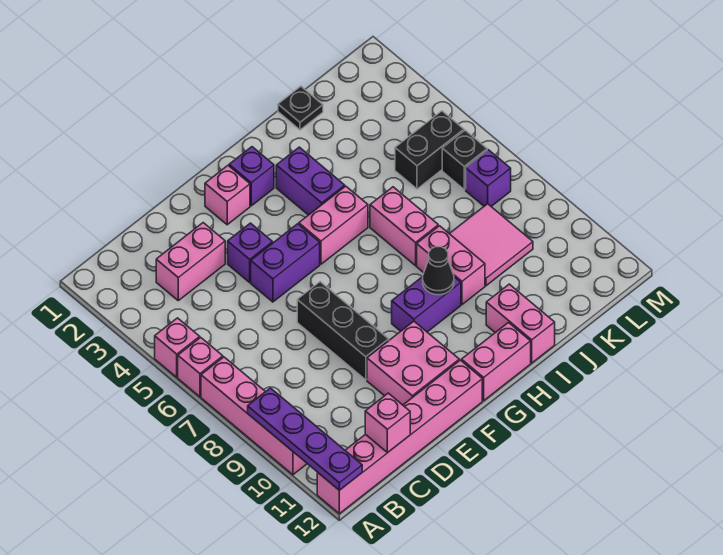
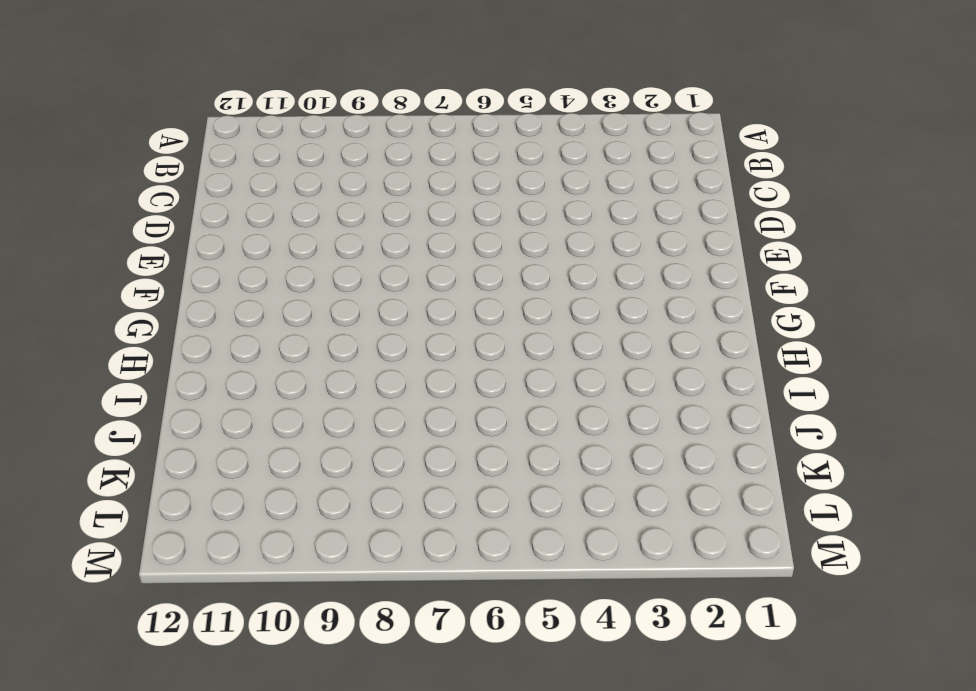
none -> pink brick A5 level 1
none -> pink brick A6 level 1
none -> pink brick A7:A10 level 1

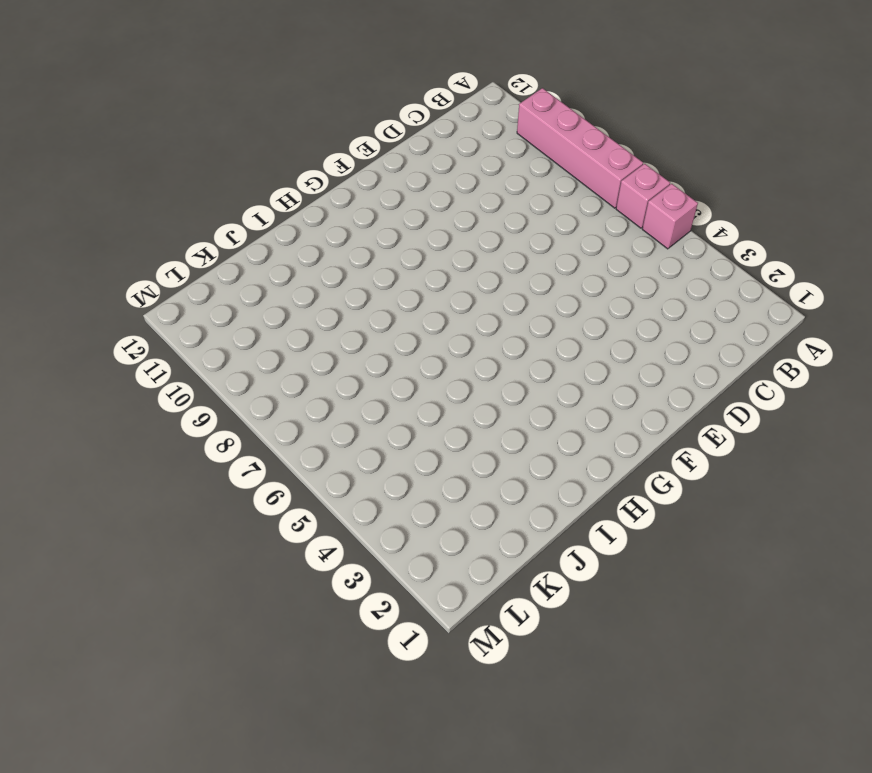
none -> pink brick A12:F12 level 1
none -> pink brick C3:D3 level 1
none -> purple brick E4 level 1

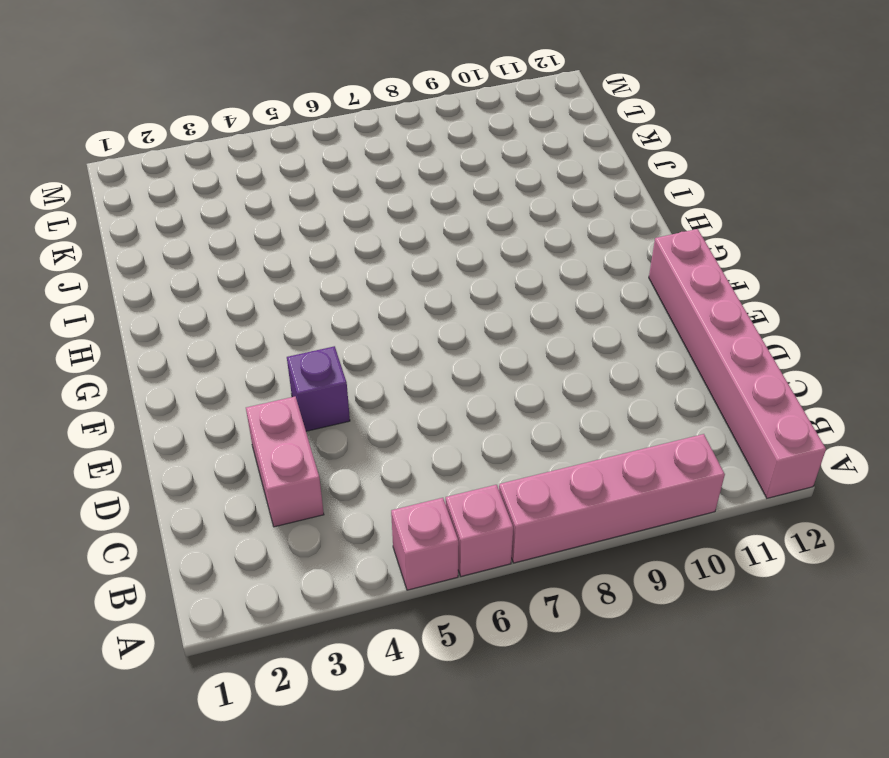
none -> purple brick E5:F5 level 1
none -> black brick E7:E9 level 1
none -> pink brick E10:F11 level 1

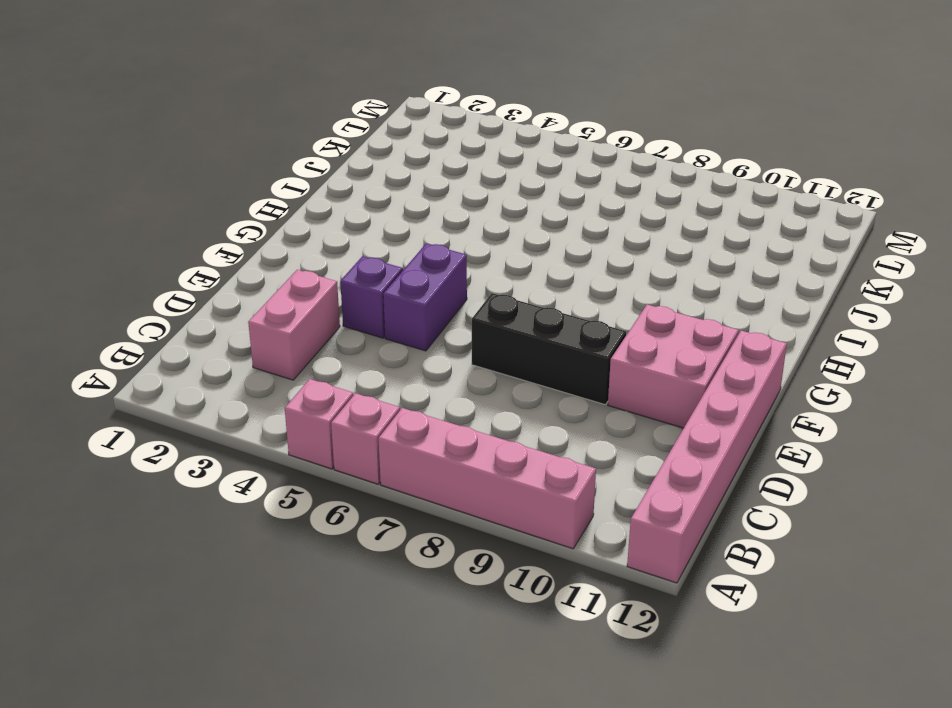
none -> pink brick F2 level 1
none -> purple brick G2 level 1
none -> pink brick G5:H5 level 1

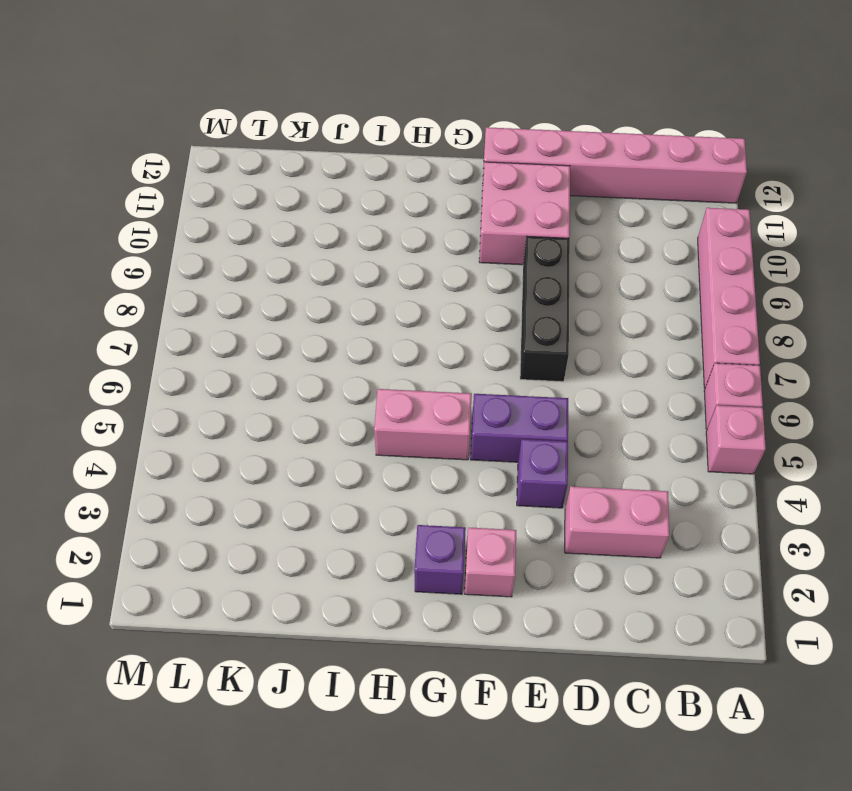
none -> purple brick G9:H9 level 1
none -> pink brick G12:H12 level 1
none -> purple brick H3:H4 level 1

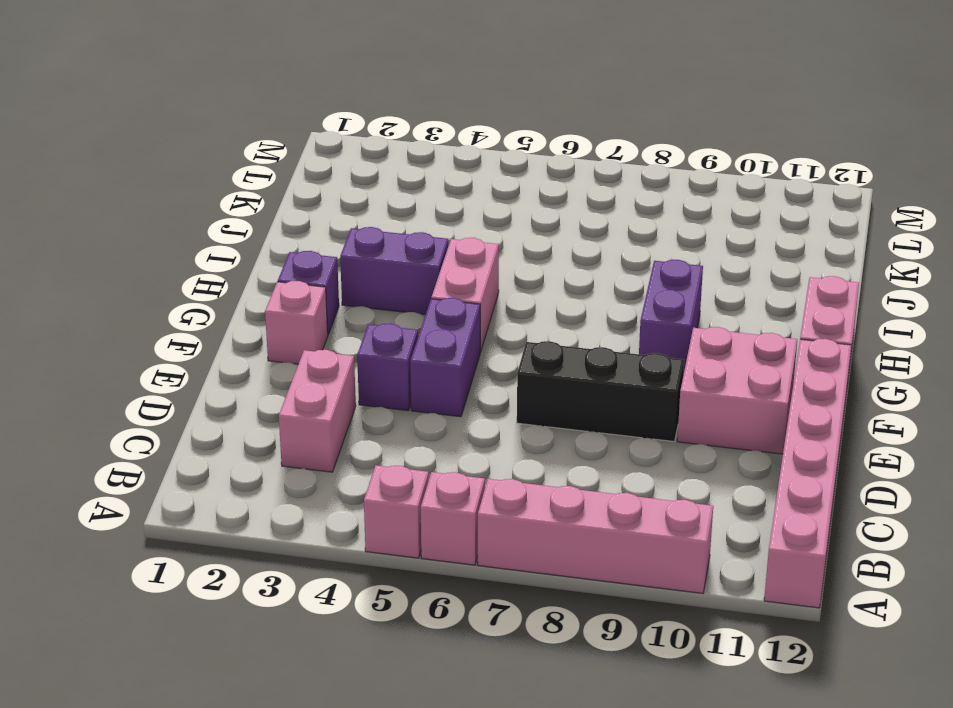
none -> pink brick I6:I7 level 1
none -> pink brick I8:I9 level 1
none -> pink brick I11:I12 level 1

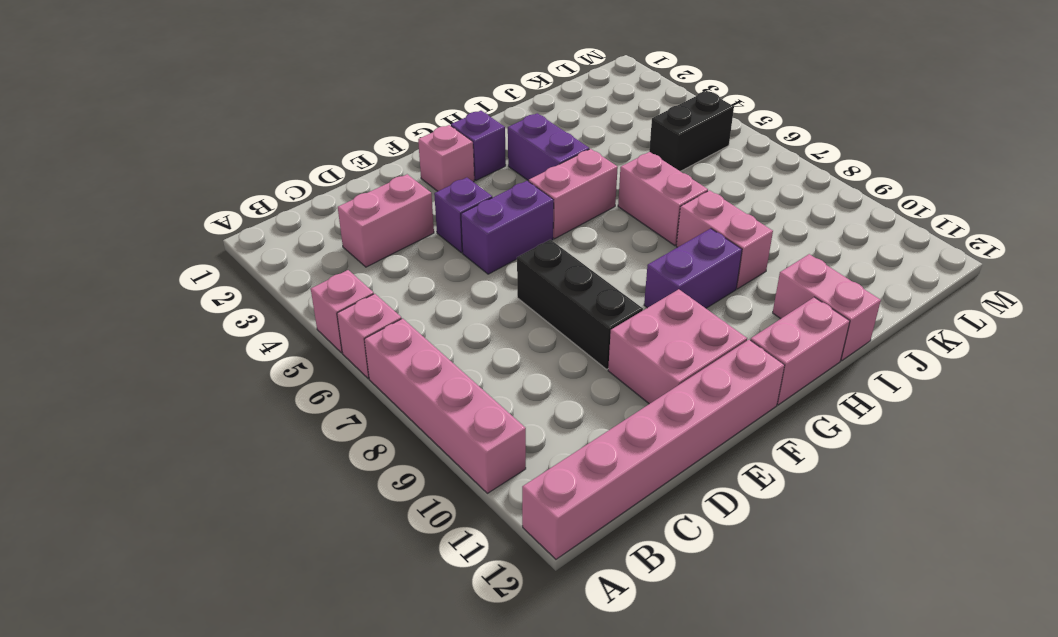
none -> black plate J1 level 1
none -> pink tile J8:K9 level 1
none -> black brick L6 level 1

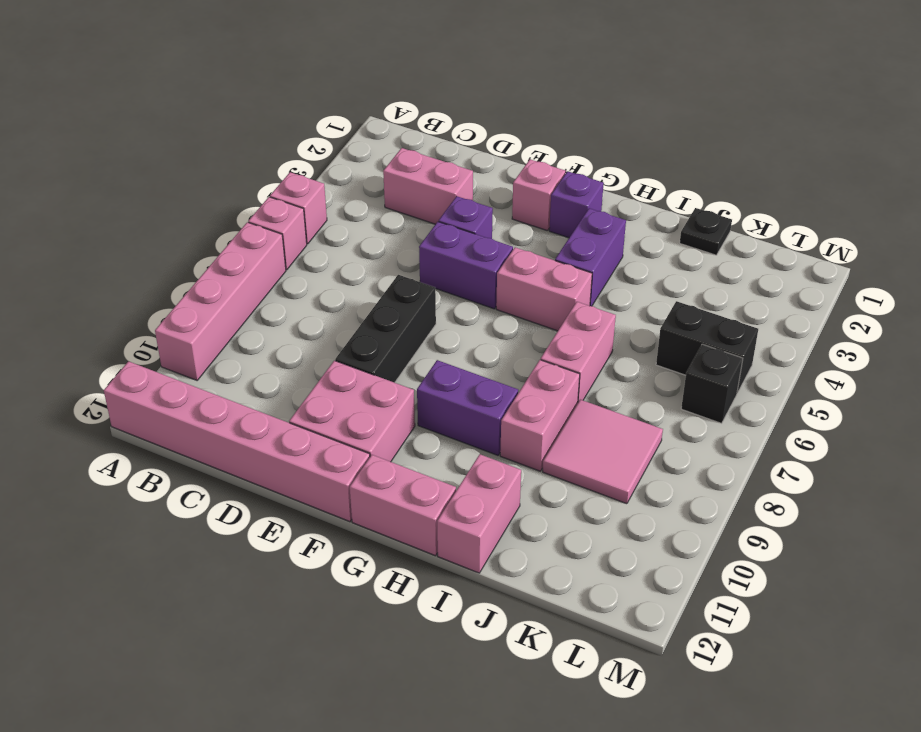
none -> purple brick L7 level 1
none -> purple plate A9:A12 level 2
none -> pink brick C12 level 2

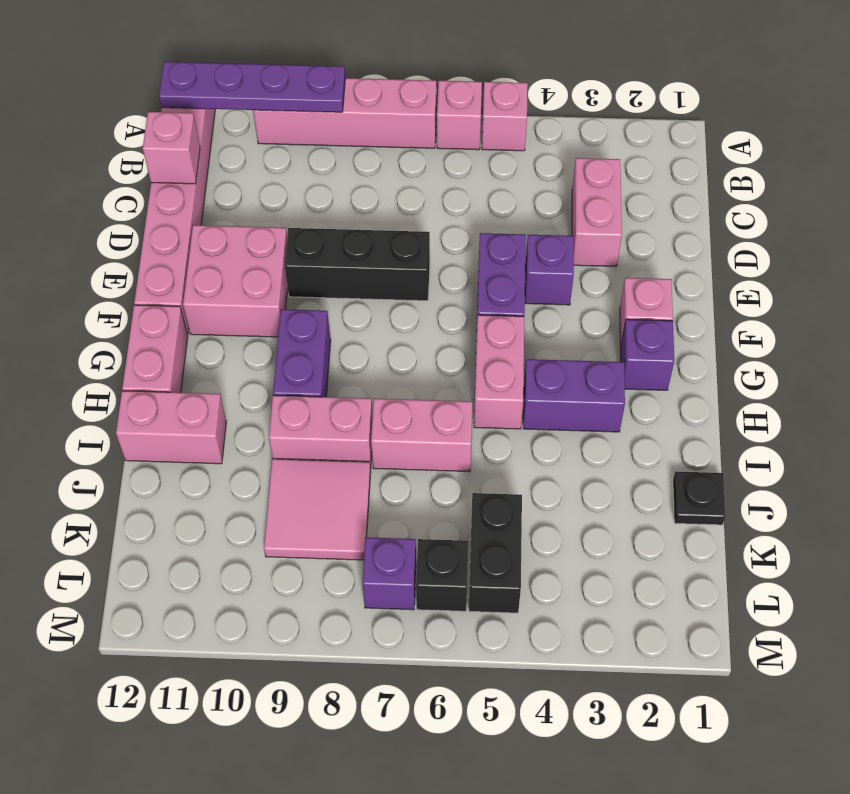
none -> black cone H9 level 2

